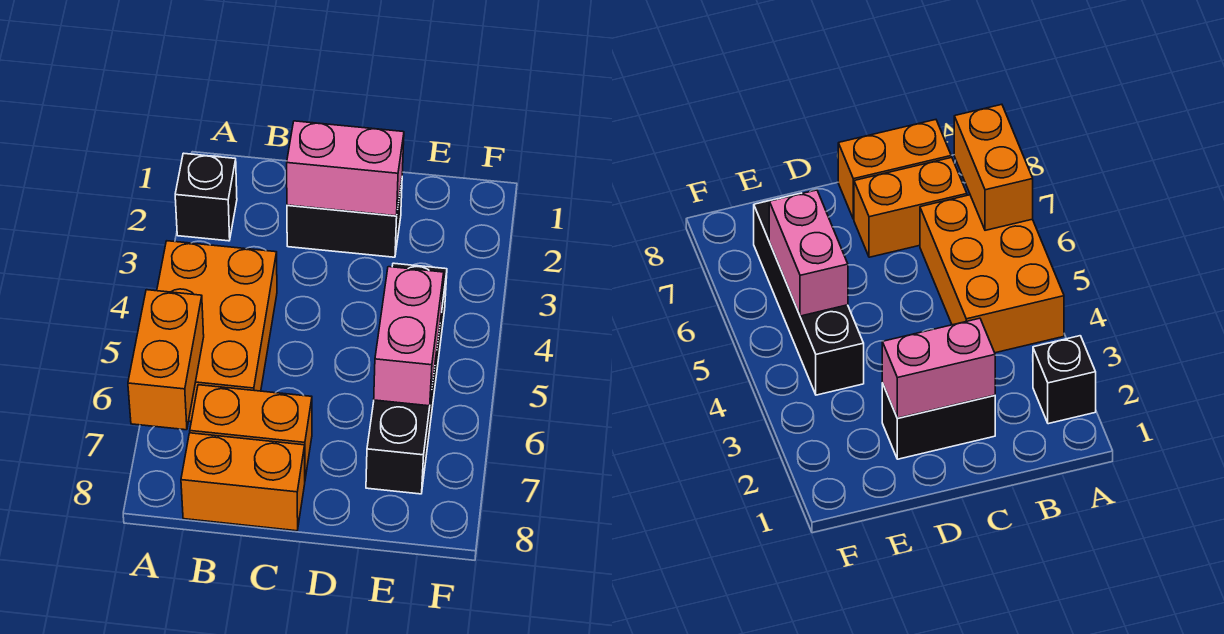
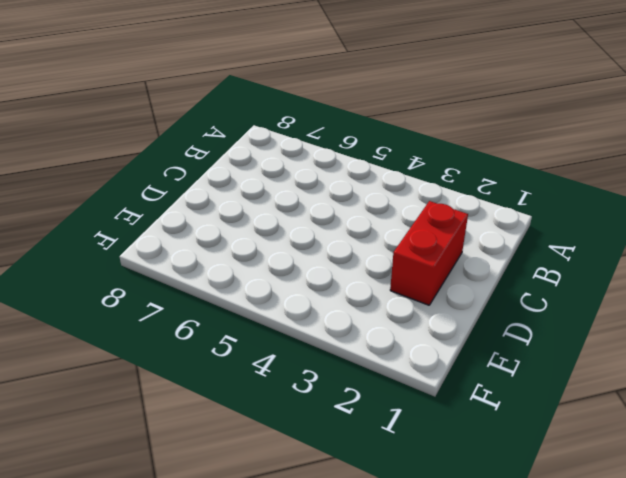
red brick C2:D2 level 1 -> black brick C2:D2 level 1
none -> black brick A2 level 1
none -> orange brick A4:B6 level 1

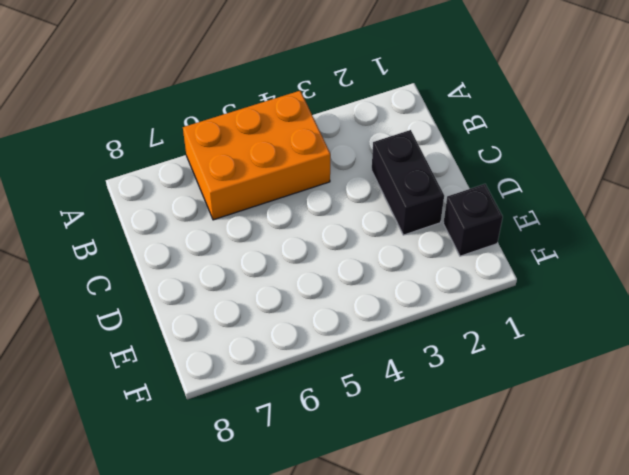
black brick E1 level 1 -> black brick A2 level 1
none -> orange brick B7:C7 level 1
none -> orange brick B8:C8 level 1

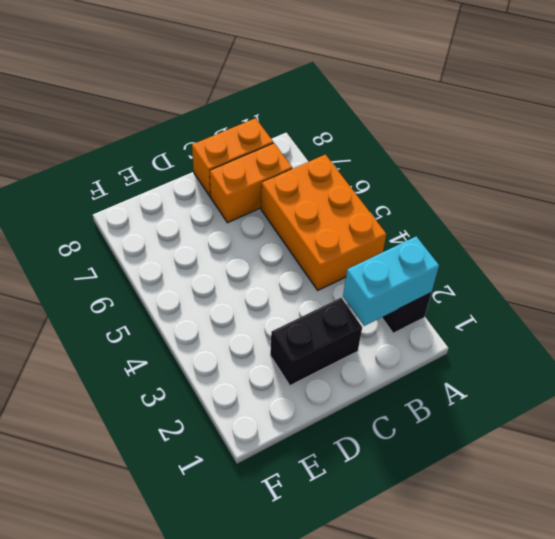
cyan brick A2:B2 level 2 -> none
none -> black brick E4:E7 level 1
none -> orange brick A6:A7 level 2

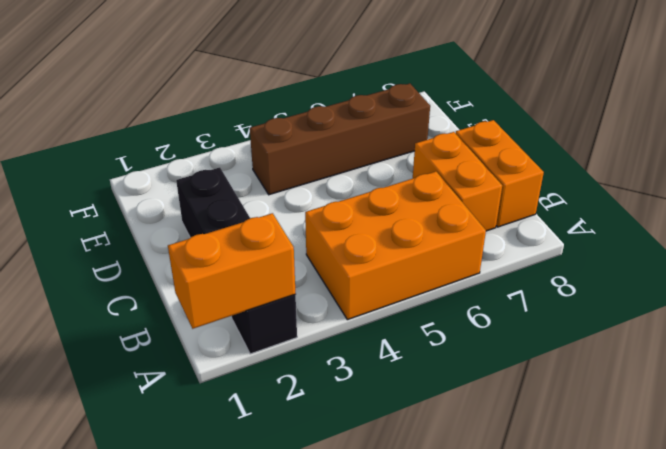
orange brick A1:A2 level 2 -> orange brick A6:A7 level 2
brown brick E4:E7 level 1 -> black brick E4:E7 level 1
none -> pink brick C2:D2 level 2
none -> pink brick E5:E6 level 2

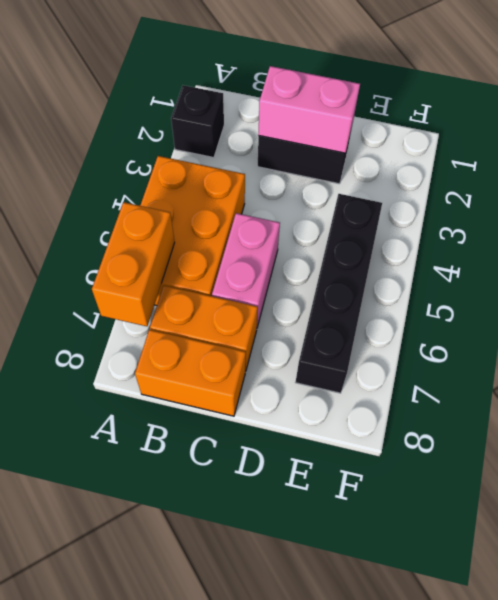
pink brick C5:C6 level 1 -> pink brick E5:E6 level 2

